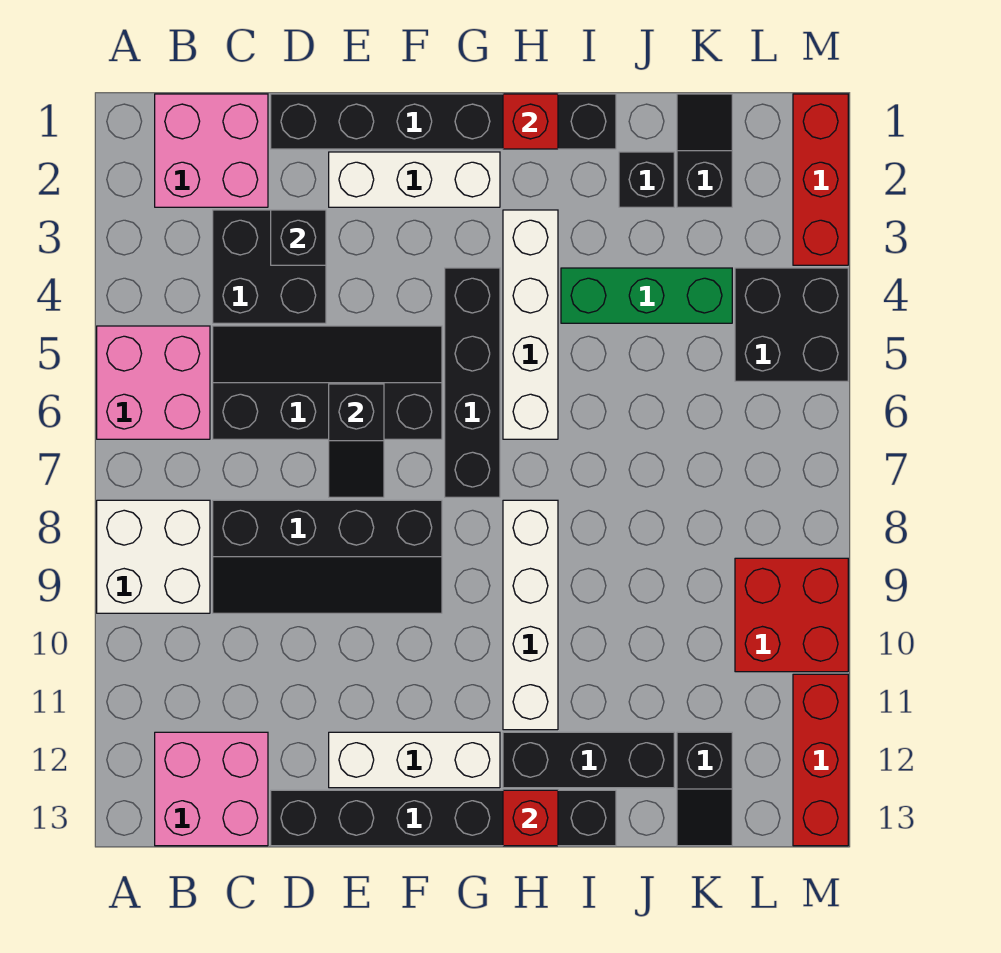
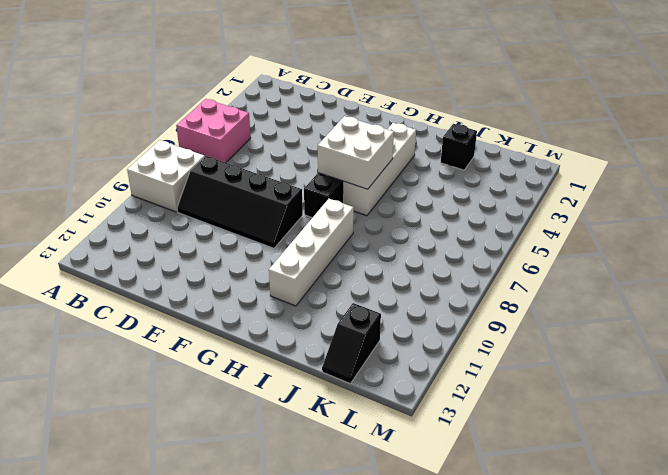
white brick G5:H6 level 2 -> none
none -> pink brick B1:C2 level 1
none -> pink brick B12:C13 level 1
none -> black brick C3:D4 level 1

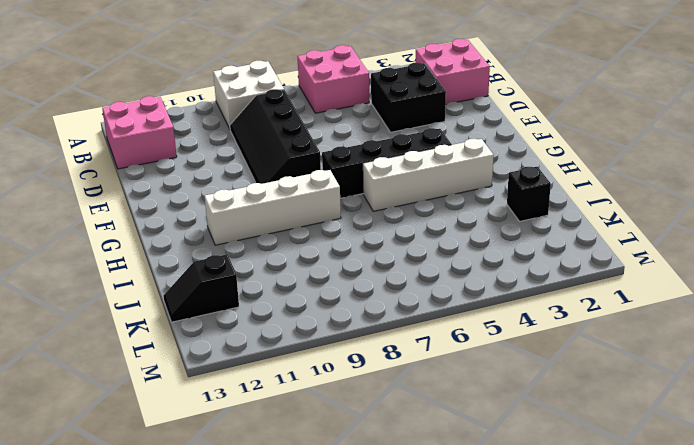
none -> black slope C5:F6 level 1 top 6
none -> black brick D1:I1 level 1
none -> black brick D13:I13 level 1

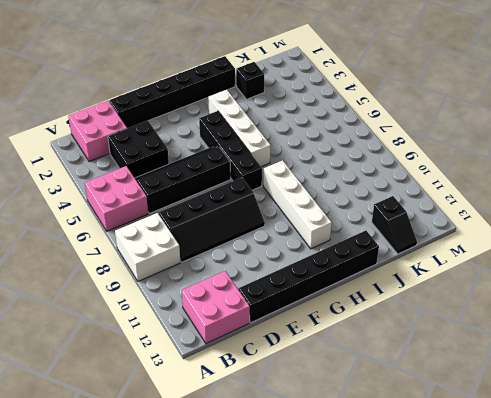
none -> white brick E2:G2 level 1
none -> white brick E12:G12 level 1
none -> black brick H12:J12 level 1

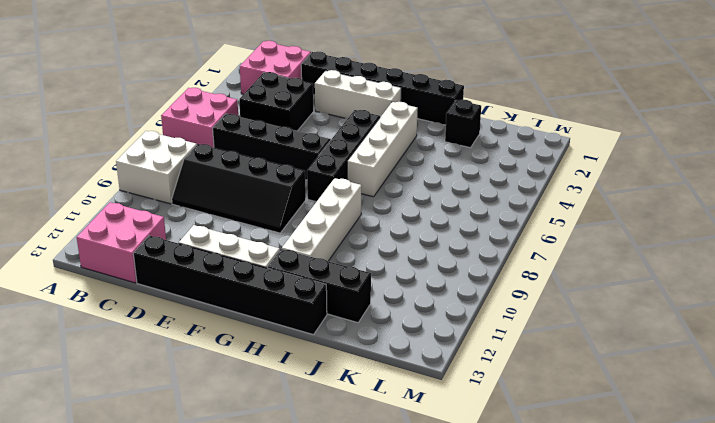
none -> green brick I4:K4 level 1
none -> black slope K1:K2 level 1 top 2
none -> black slope K12:K13 level 1 top 12

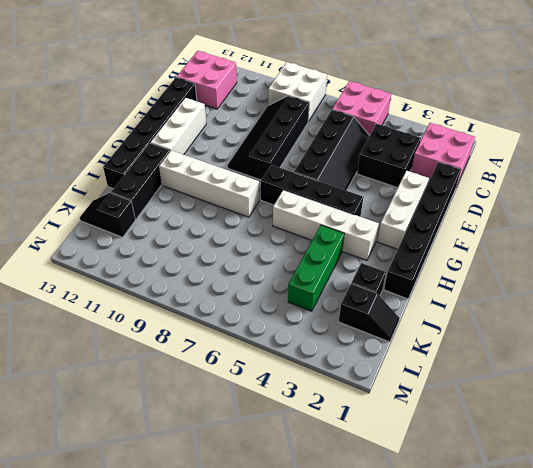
none -> black brick L4:M5 level 1
none -> red brick L9:M10 level 1
none -> red brick M1:M3 level 1

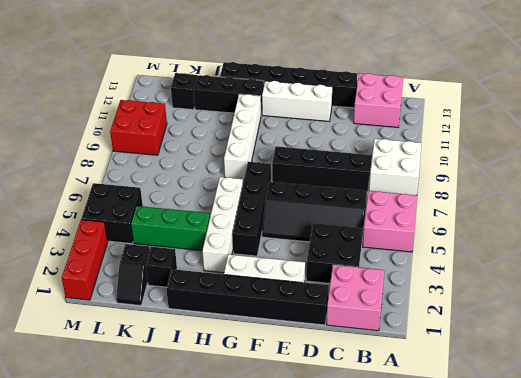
none -> red brick M11:M13 level 1
none -> black brick D3 level 2
none -> black slope E6:E7 level 2 top 6

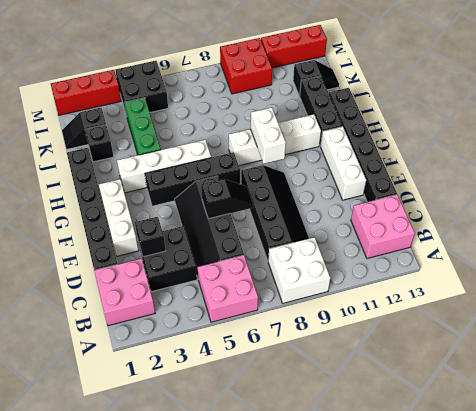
white brick G9:H9 level 2 -> none
none -> red brick H1 level 2
none -> red brick H13 level 2

